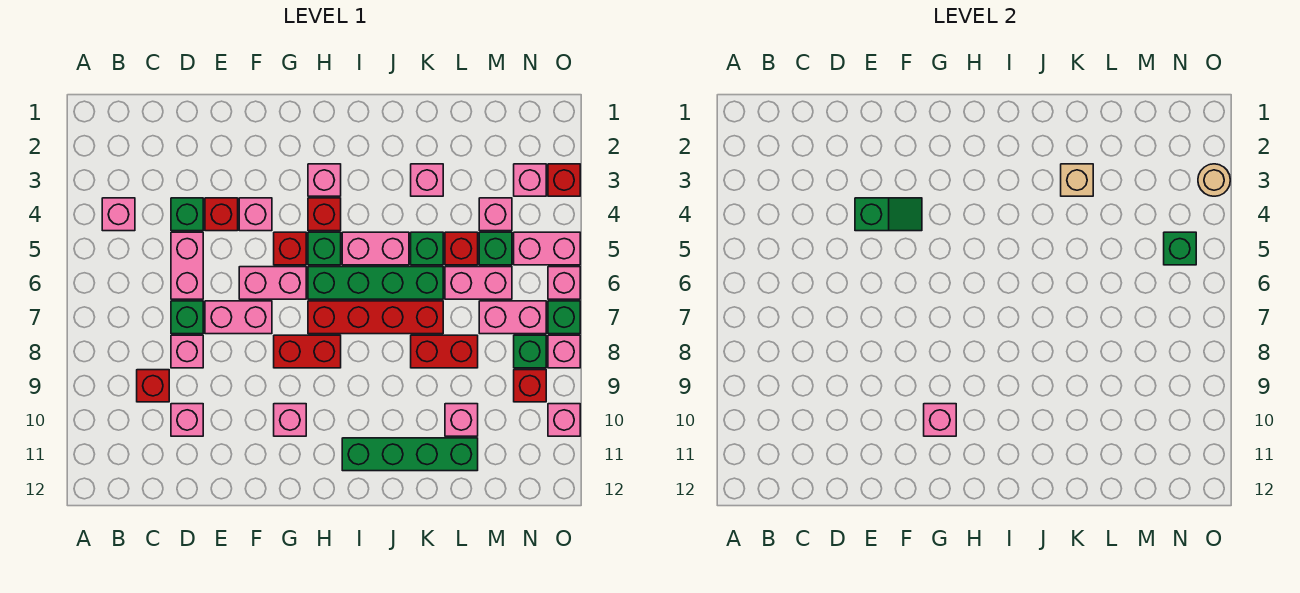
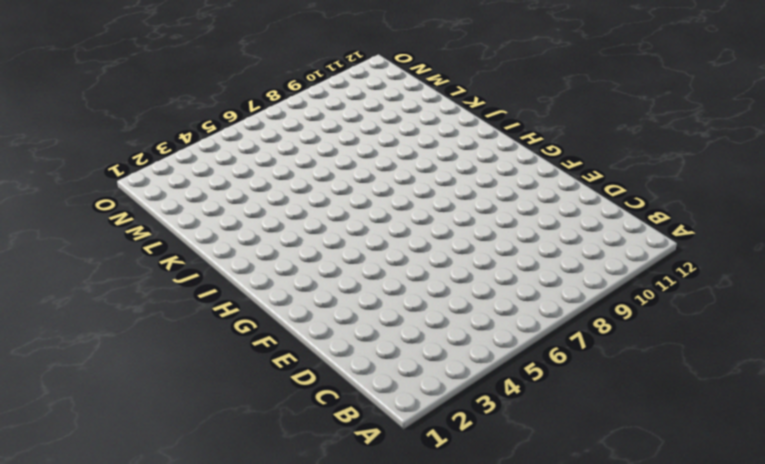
none -> pink brick B4 level 1
none -> red brick C9 level 1
none -> green brick D4 level 1
none -> pink brick D5:D6 level 1

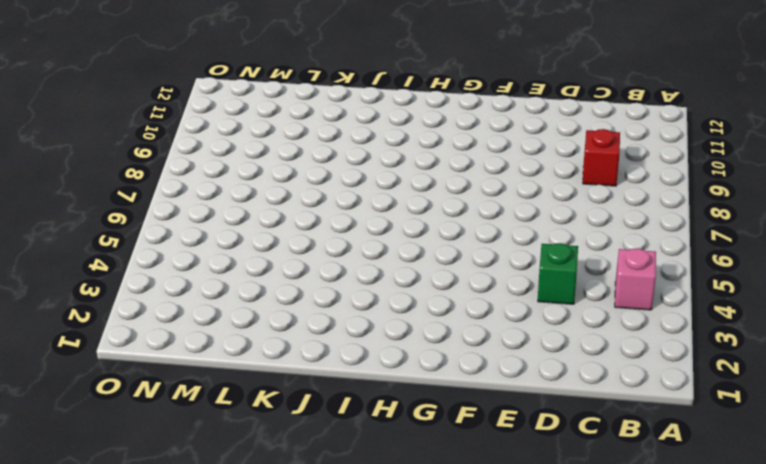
none -> pink brick D5:D6 level 1
none -> green brick D7 level 1
none -> pink brick D8 level 1
none -> pink brick D10 level 1

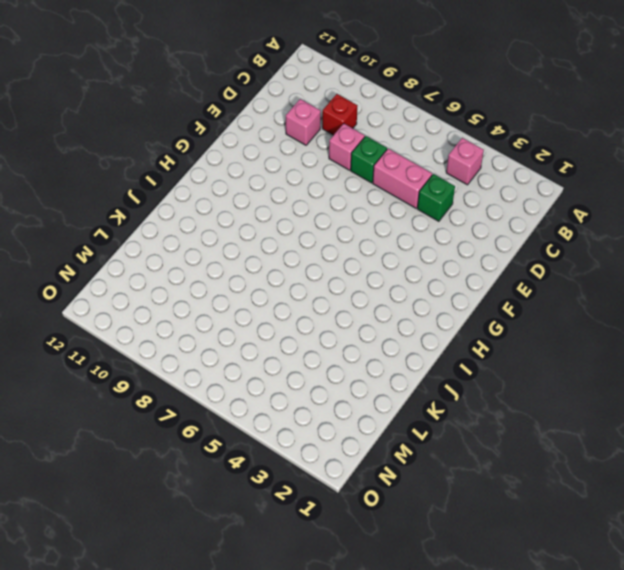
none -> red brick E4 level 1
none -> pink brick E7:F7 level 1
none -> pink brick F4 level 1
none -> pink brick F6:G6 level 1

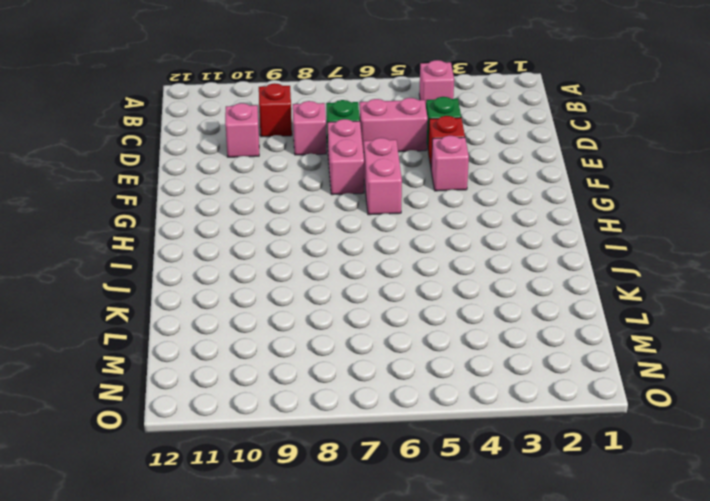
none -> red brick G5 level 1
none -> red brick G8:H8 level 1
none -> pink brick G10 level 1
none -> pink brick H3 level 1

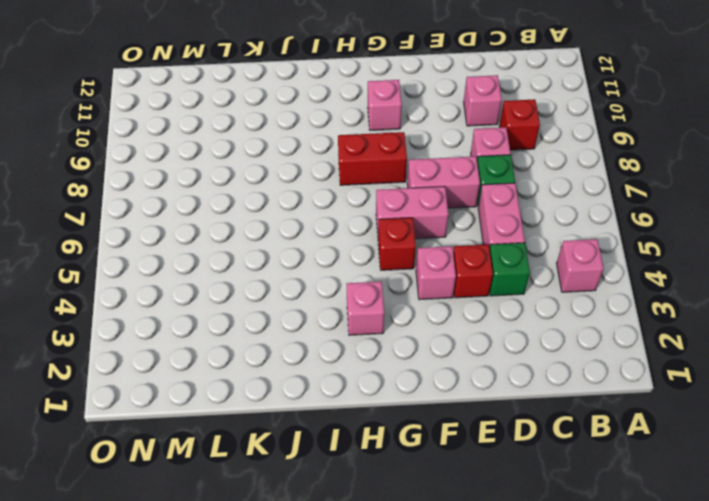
none -> red brick H4 level 1
none -> green brick H5 level 1
none -> green brick H6:K6 level 1
none -> red brick H7:K7 level 1

